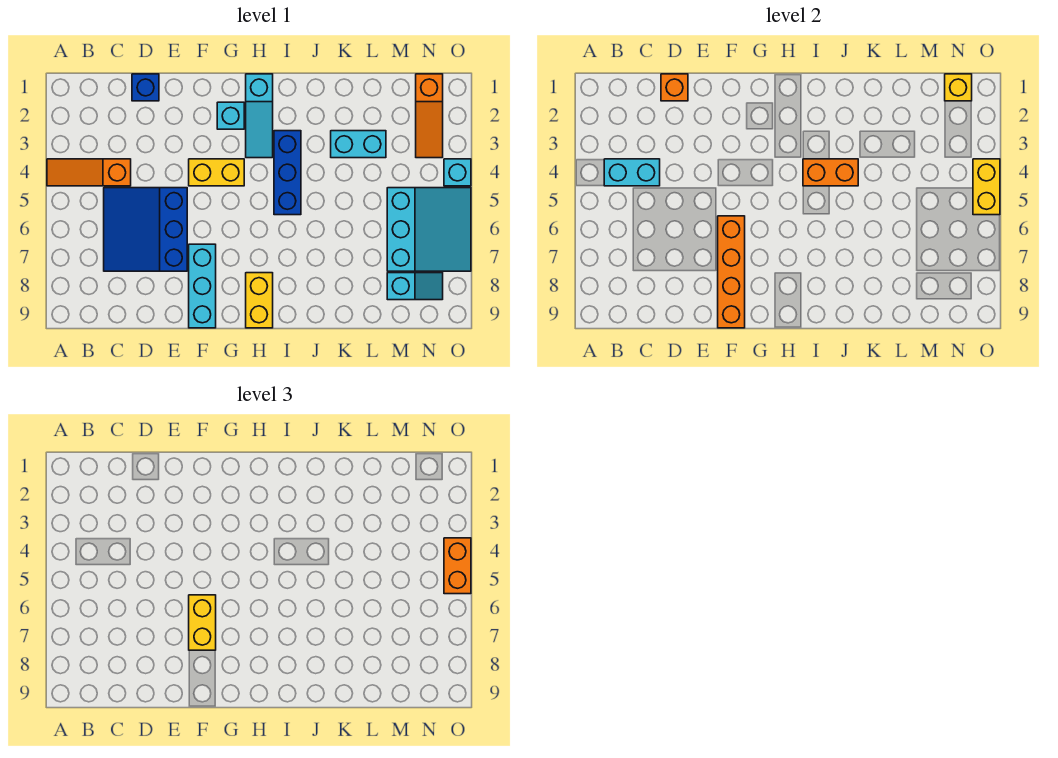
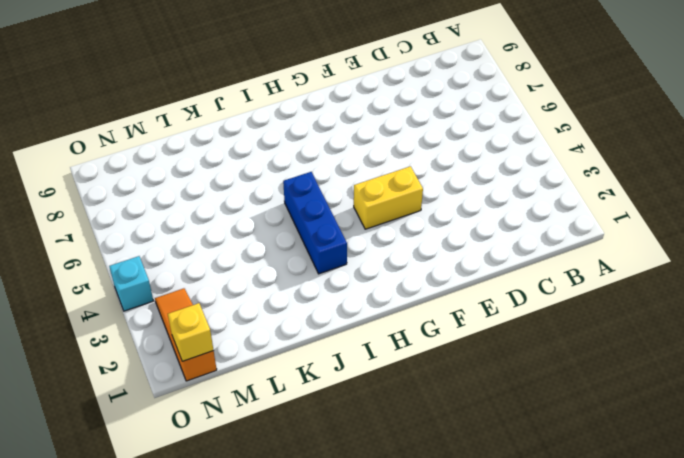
none -> orange slope A4:C4 level 1 top C
none -> blue slope C5:E7 level 1 top E
none -> blue brick D1 level 1

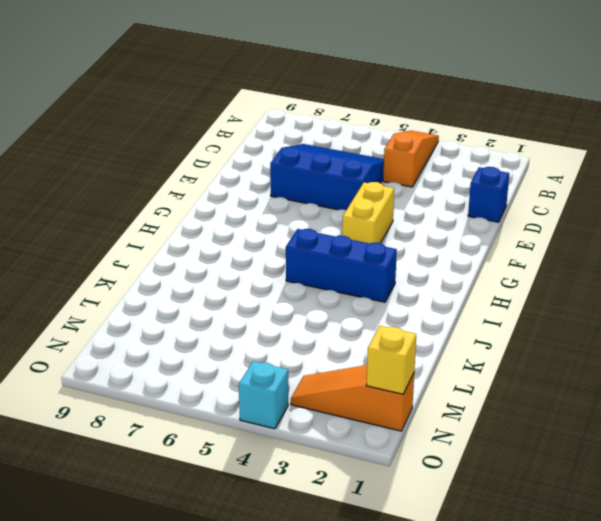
none -> cyan brick F7:F9 level 1
none -> cyan brick G2 level 1
none -> cyan slope H1:H3 level 1 top 1

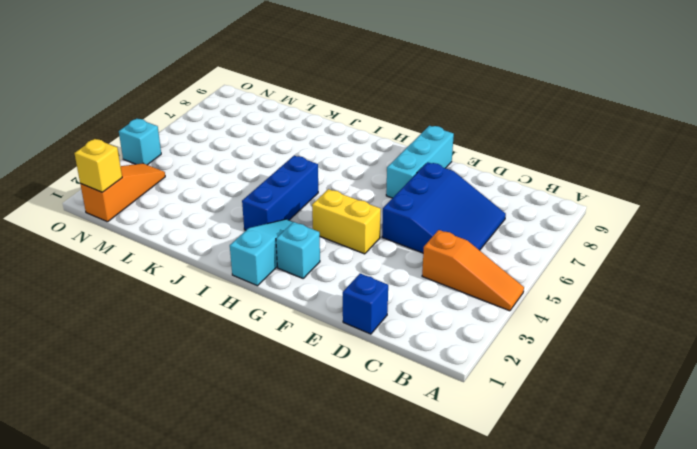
none -> yellow brick H8:H9 level 1
none -> cyan brick K3:L3 level 1
none -> cyan slope M5:O7 level 1 top M

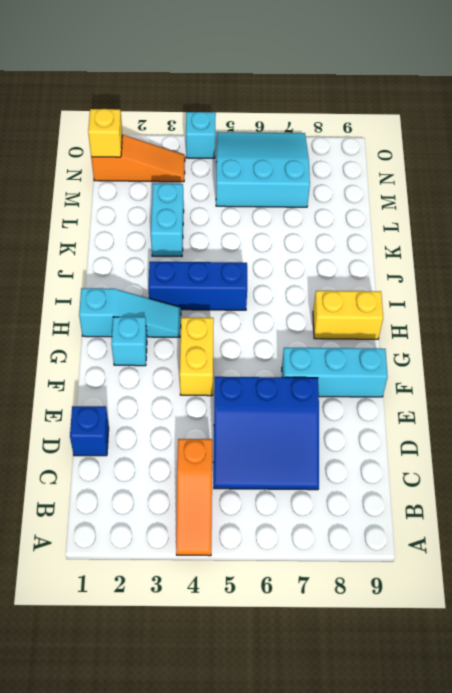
none -> cyan slope M8:N8 level 1 top M
none -> cyan brick B4:C4 level 2
none -> orange brick D1 level 2

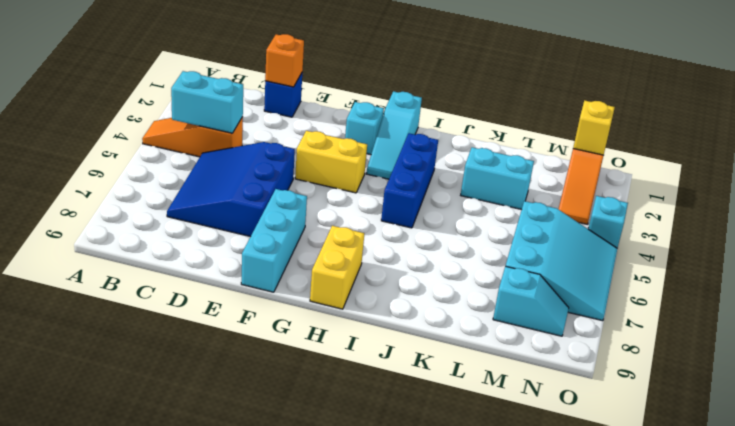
none -> orange brick F6:F9 level 2
none -> orange brick I4:J4 level 2
none -> yellow brick O4:O5 level 2

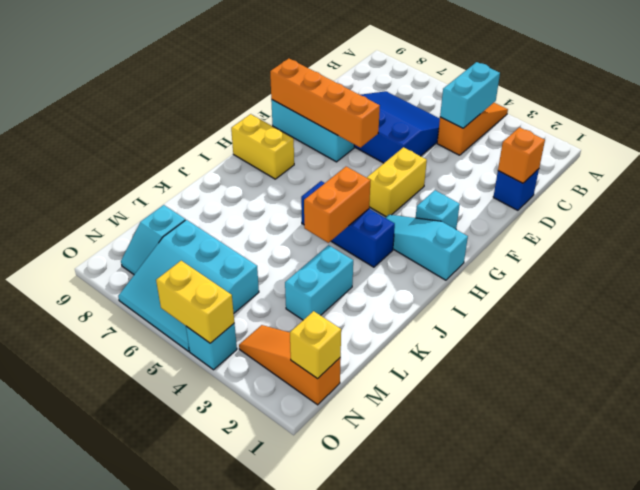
none -> yellow brick F6:F7 level 3
none -> orange brick O4:O5 level 3

